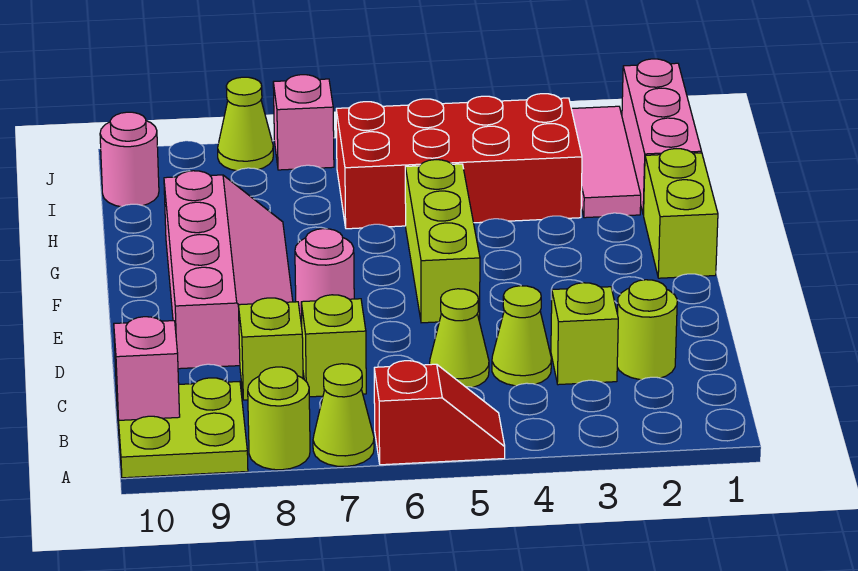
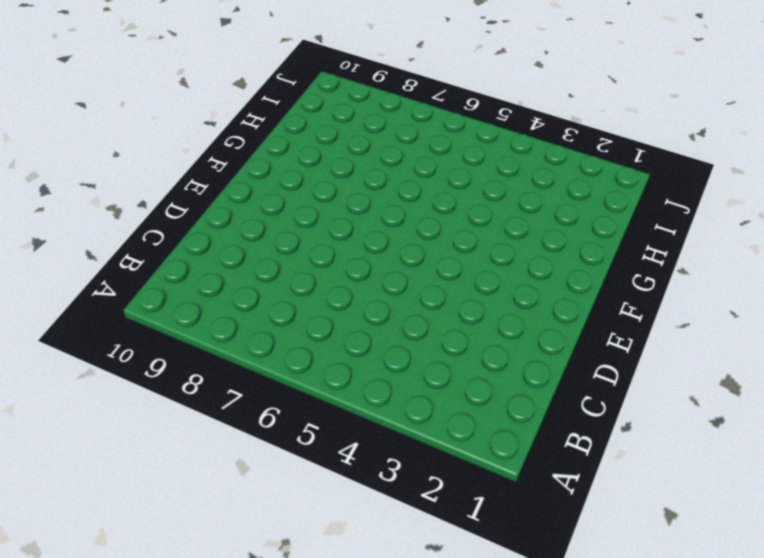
none -> red slope A5:A6 level 1 top 6
none -> lime cone A7 level 1
none -> lime round brick A8 level 1

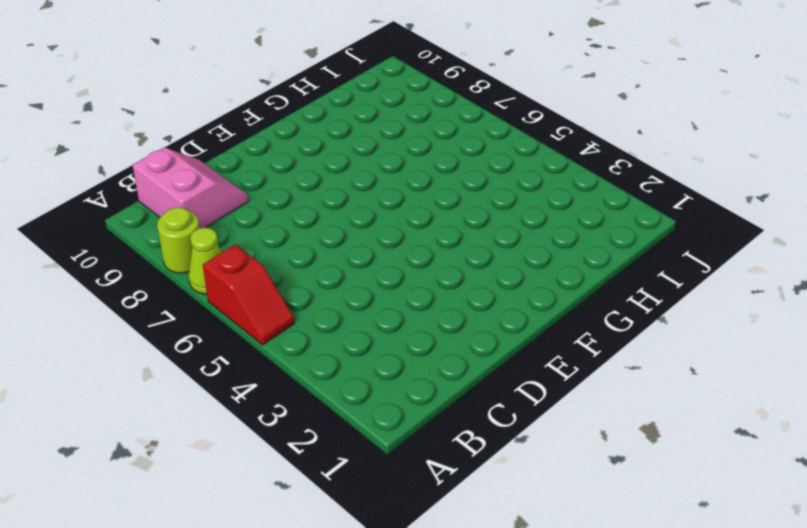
pink slope B9:C10 level 1 top B -> lime plate A9:B10 level 1
none -> lime round brick C2 level 1
none -> lime brick C3 level 1
none -> lime cone C4 level 1

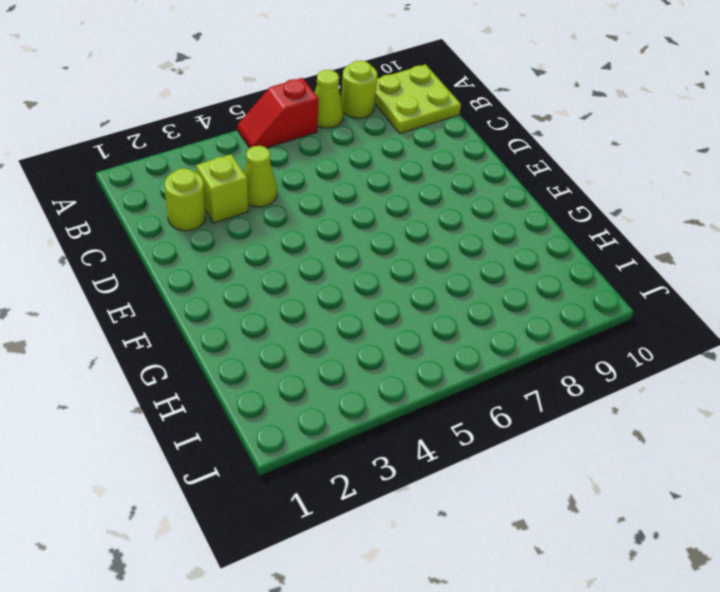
none -> lime cone C5 level 1
none -> lime brick C7 level 1
none -> lime brick C8 level 1

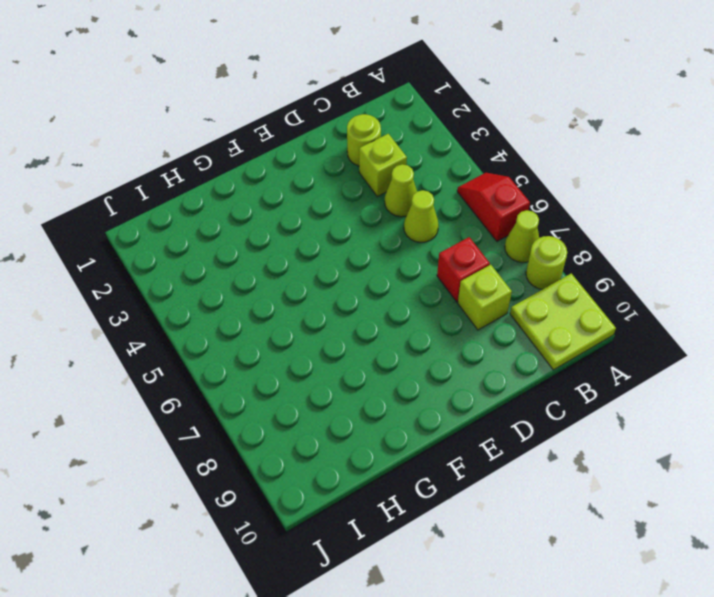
red brick C7 level 1 -> lime brick C7 level 1
none -> pink slope D8:G9 level 1 top 9
none -> lime brick E5:G5 level 1
none -> pink round brick E7 level 1

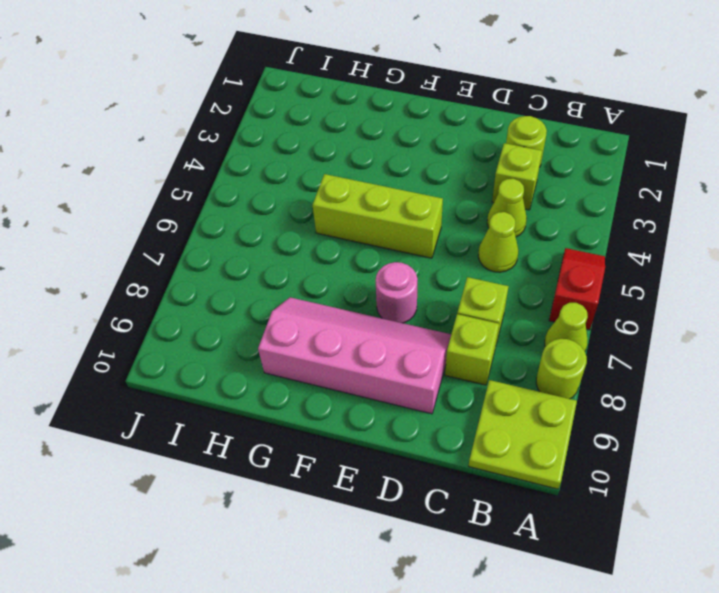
none -> lime brick F1:G1 level 1
none -> pink brick H1:J1 level 1
none -> pink tile H2:J2 level 1

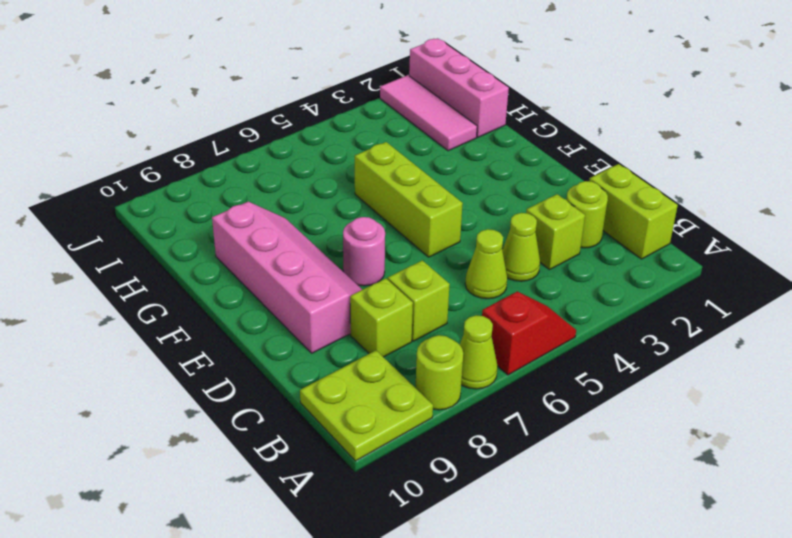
lime brick B1:C1 level 1 -> lime brick F1:G1 level 1
none -> red brick H3:I6 level 1
none -> pink round brick I10 level 1
none -> pink brick J7 level 1

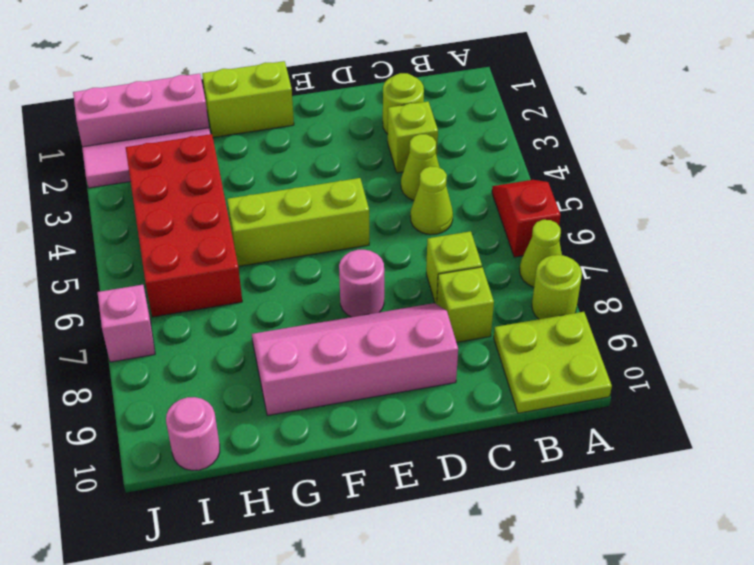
none -> lime cone J8 level 1
none -> pink brick B10 level 2

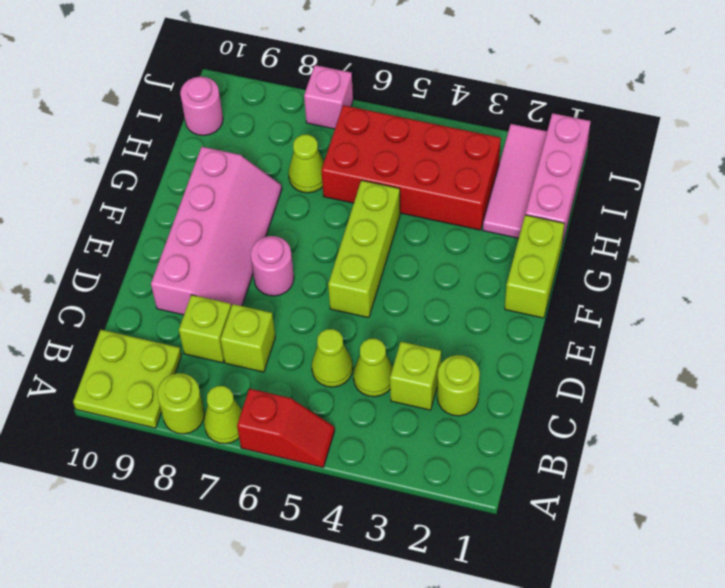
lime cone H7 level 1 -> lime cone J8 level 1
none -> pink brick B10 level 2

